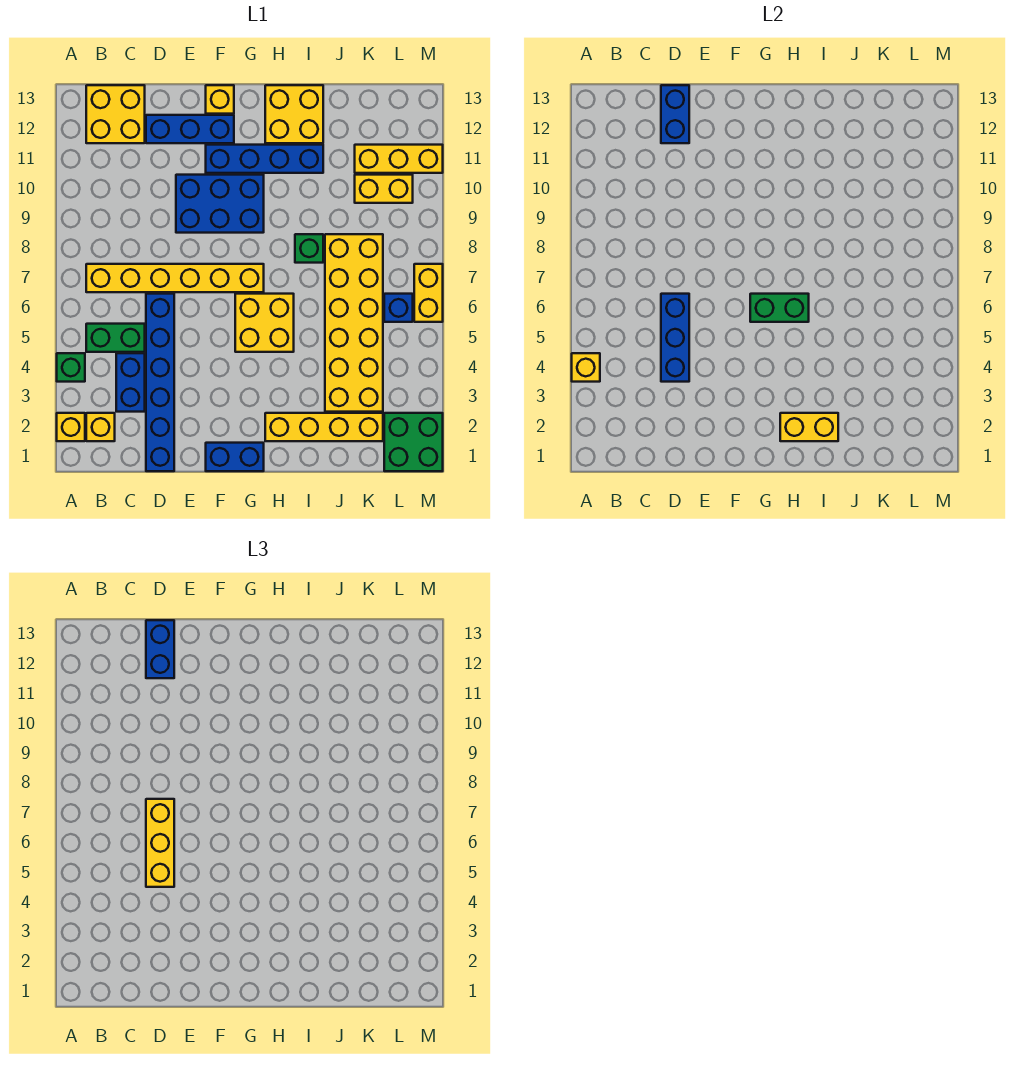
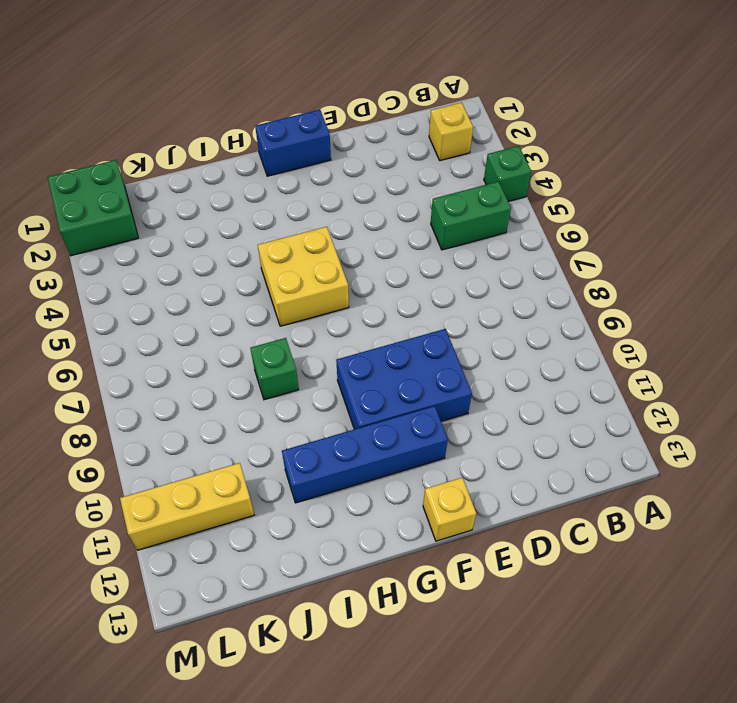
none -> yellow brick A2 level 1
none -> yellow brick B7:G7 level 1
none -> yellow brick B12:C13 level 1
none -> blue brick C3:C4 level 1

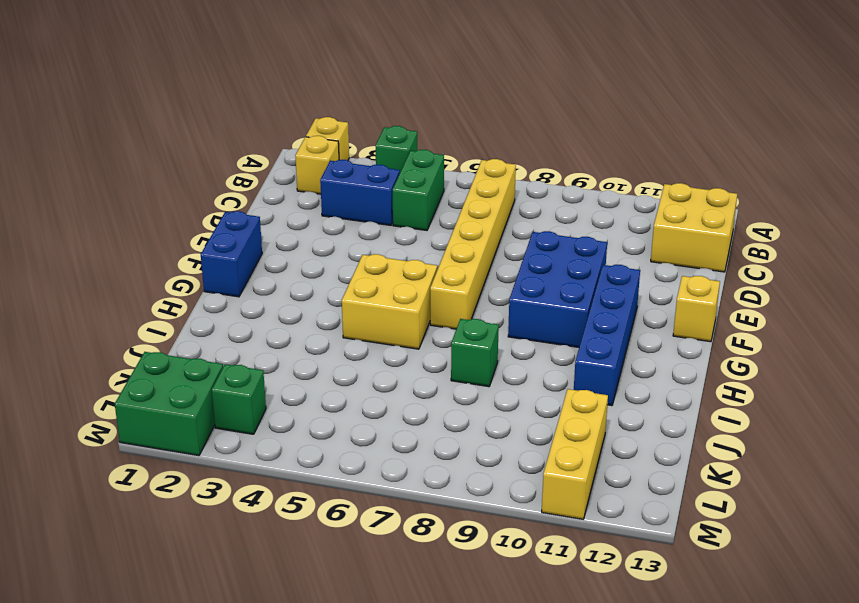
green brick L3 level 1 -> none
none -> blue brick D1:D6 level 1
none -> blue brick D12:F12 level 1
none -> yellow brick H2:K2 level 1
none -> yellow brick H12:I13 level 1

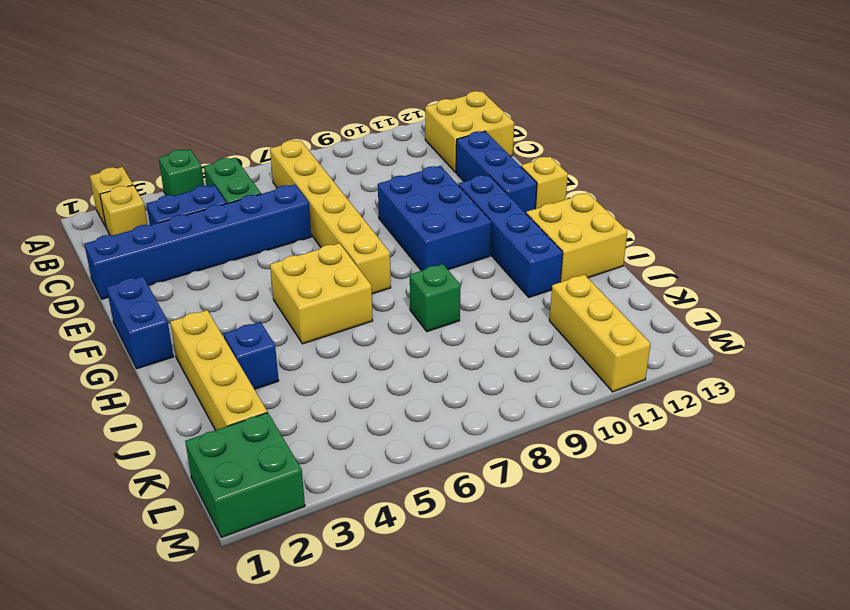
blue brick I3 level 1 -> blue brick L6 level 1
none -> yellow brick J3:K8 level 1
none -> yellow brick K10:L10 level 1
none -> yellow brick M6:M7 level 1
none -> yellow brick A4 level 2

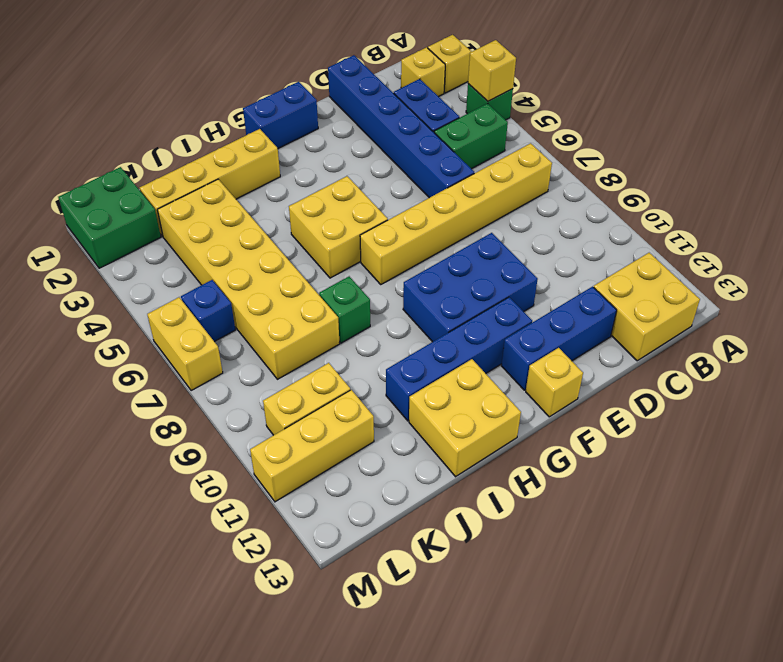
none -> blue brick D4:D6 level 2
none -> blue brick D12:D13 level 2
none -> green brick G6:H6 level 2
none -> yellow brick H2:I2 level 2

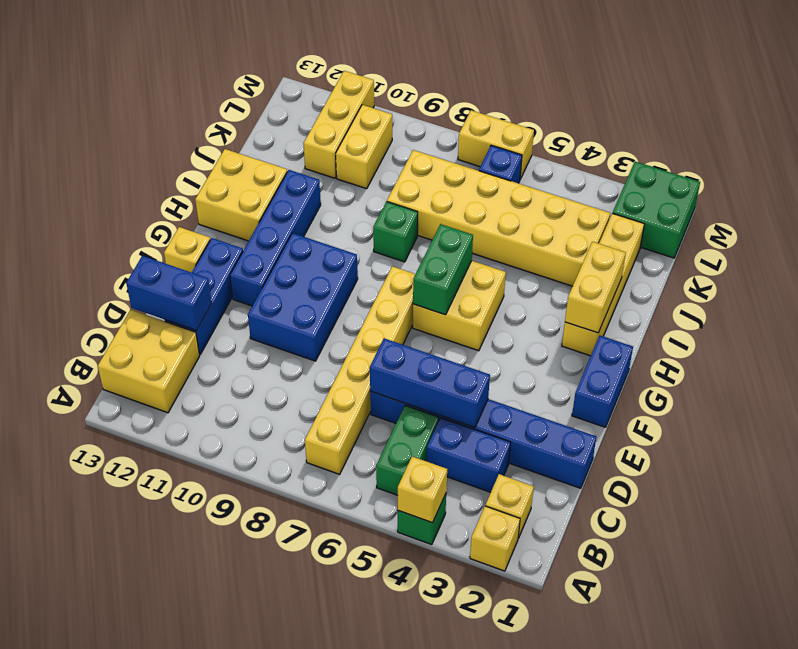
none -> yellow brick D5:D7 level 3
none -> blue brick D12:D13 level 3

